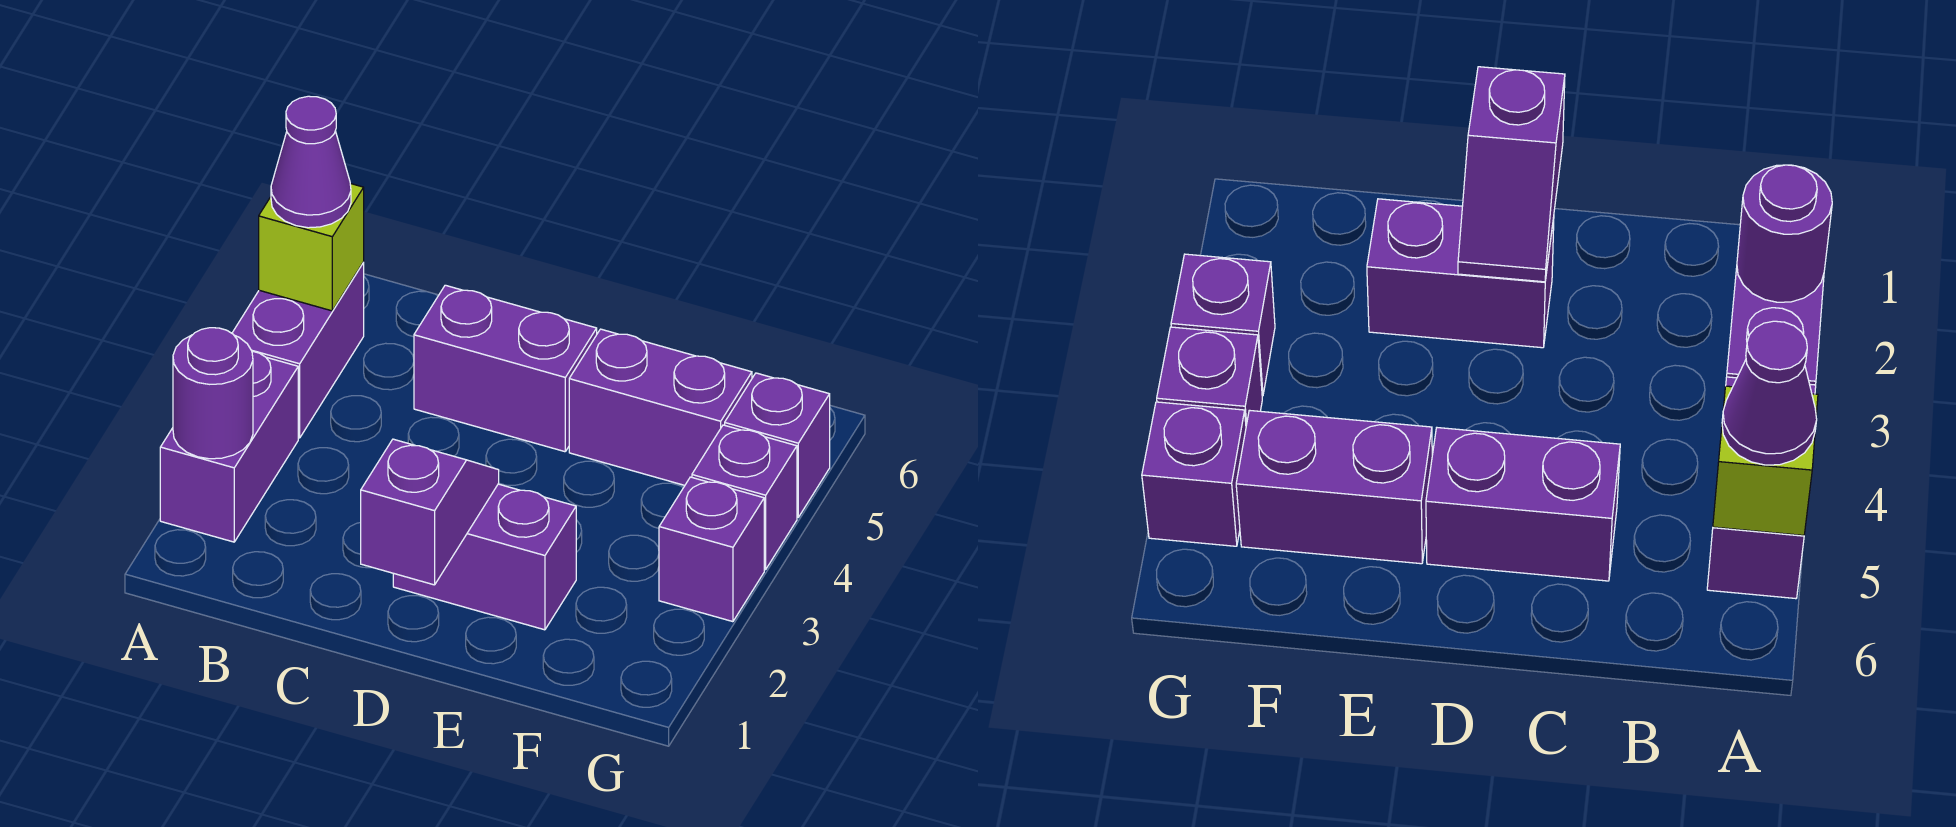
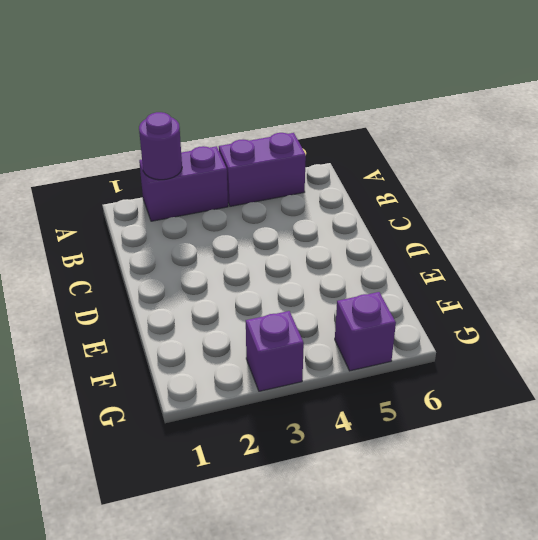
none -> purple brick C5:D5 level 1
none -> purple brick D2:E2 level 1
none -> purple brick E5:F5 level 1

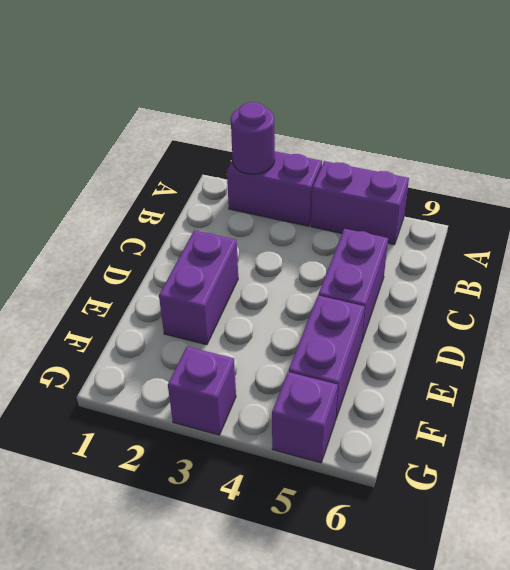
none -> purple brick G4 level 1
none -> lime brick A5 level 2
none -> purple slope D1:D2 level 2 top 1

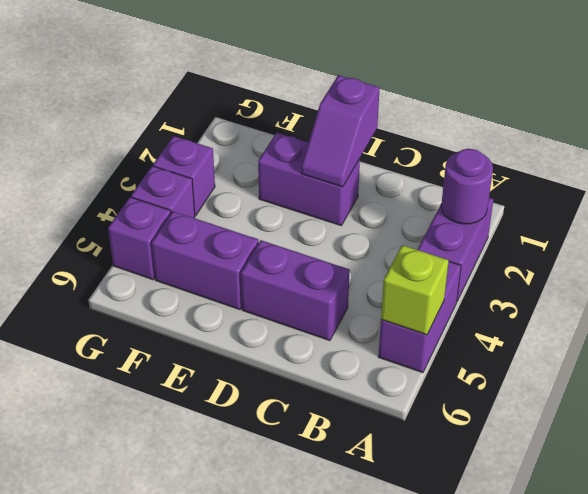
none -> purple cone A5 level 3

